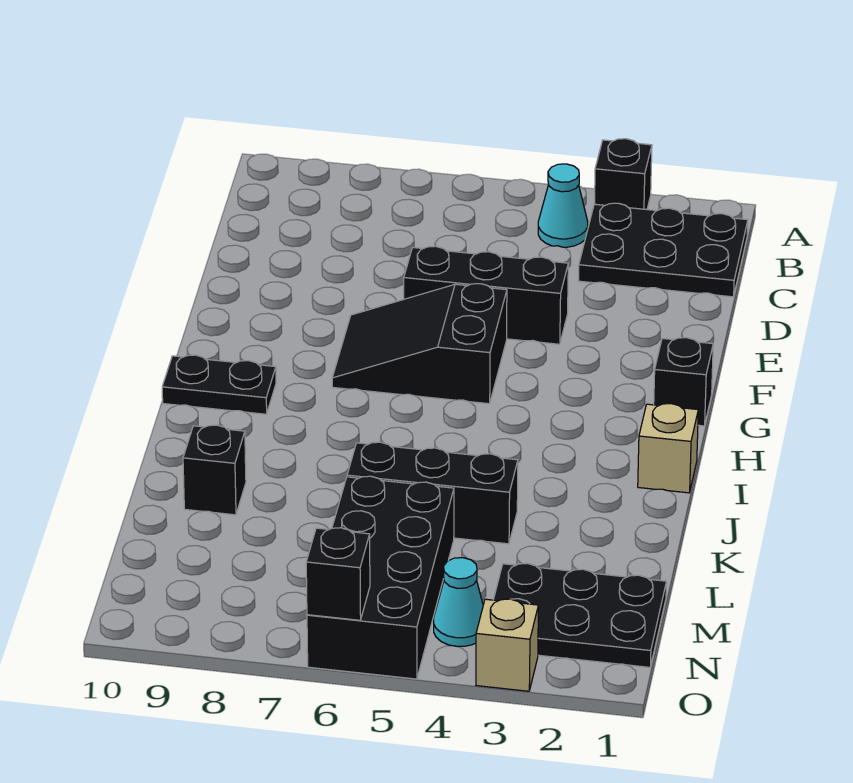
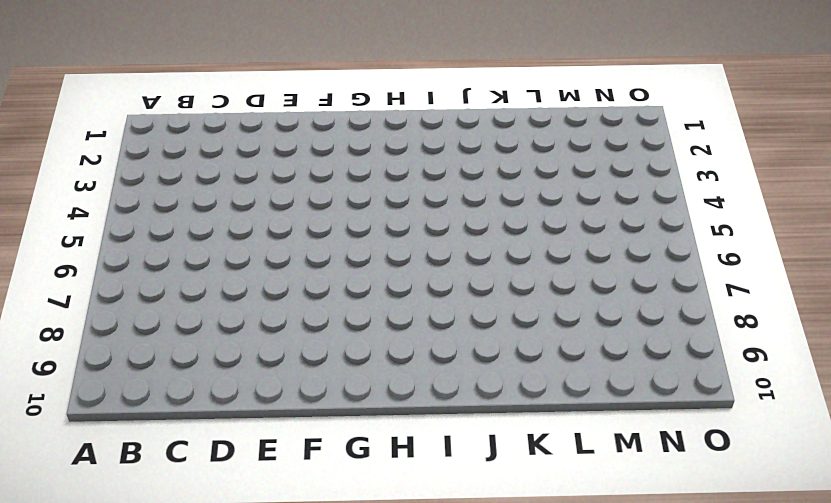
none -> black brick A3 level 1
none -> black plate B1:C3 level 1
none -> cyan cone B4 level 1

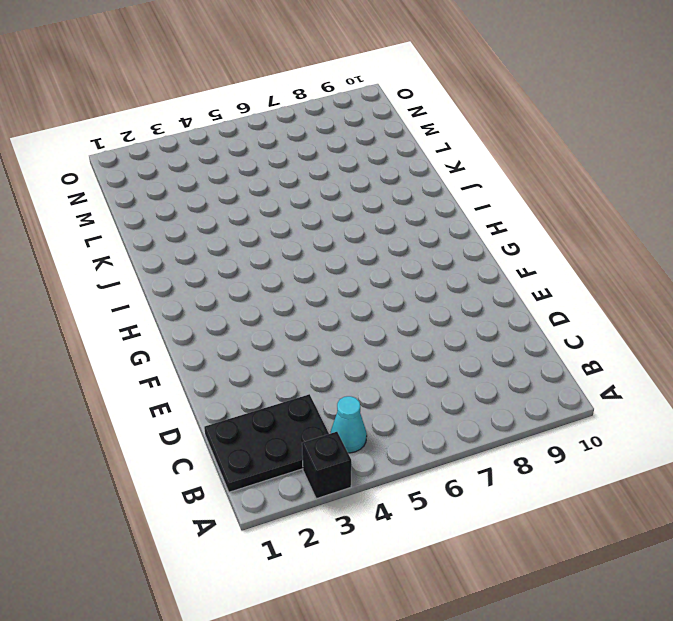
none -> black brick E4:E6 level 1
none -> black slope F5:G7 level 1 top 5
none -> black brick G1 level 1

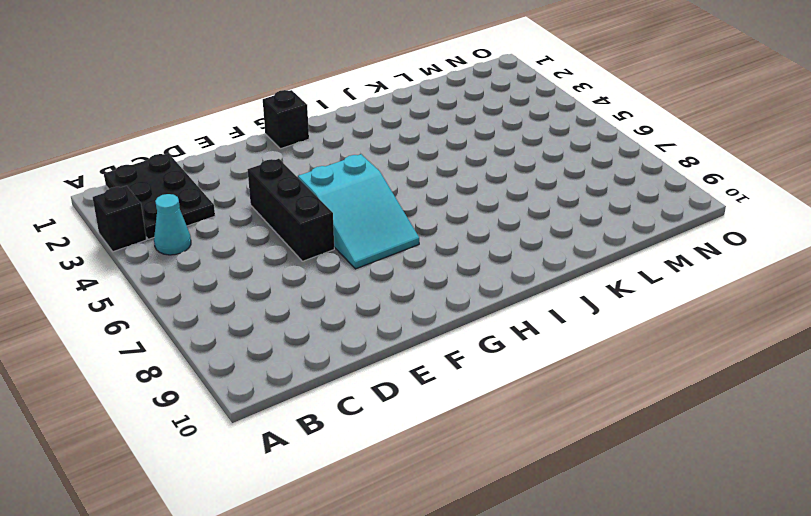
cyan slope F5:G7 level 1 top 5 -> black slope F5:G7 level 1 top 5
none -> black plate H9:H10 level 1
none -> tan brick I1 level 1
none -> black brick K4:K6 level 1

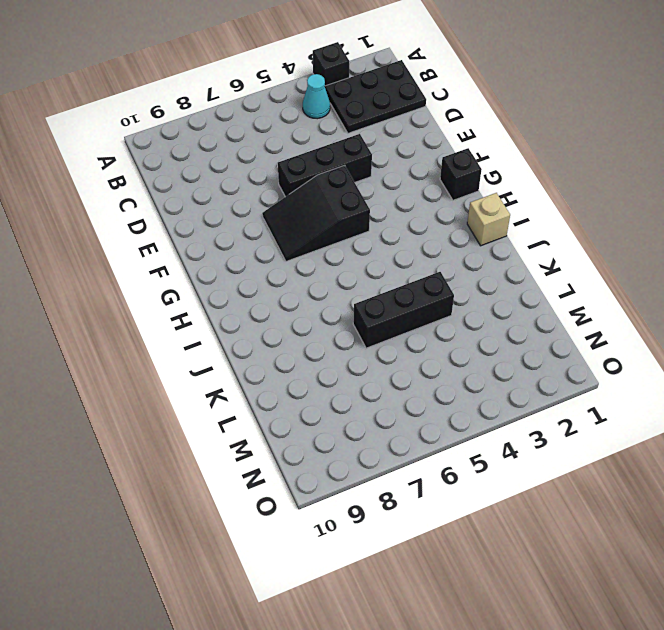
none -> black plate H9:H10 level 1
none -> black brick K9 level 1
none -> black brick L5:O6 level 1

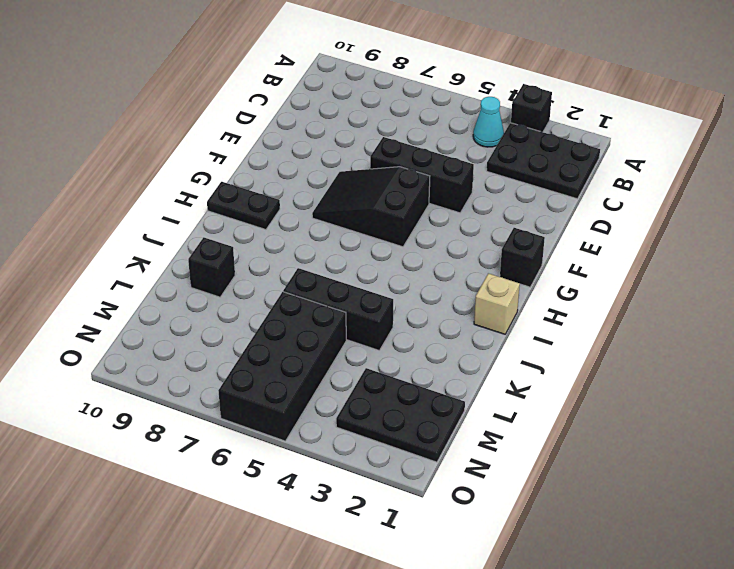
none -> cyan cone N4 level 1
none -> tan brick O3 level 1
none -> black brick O6 level 2

